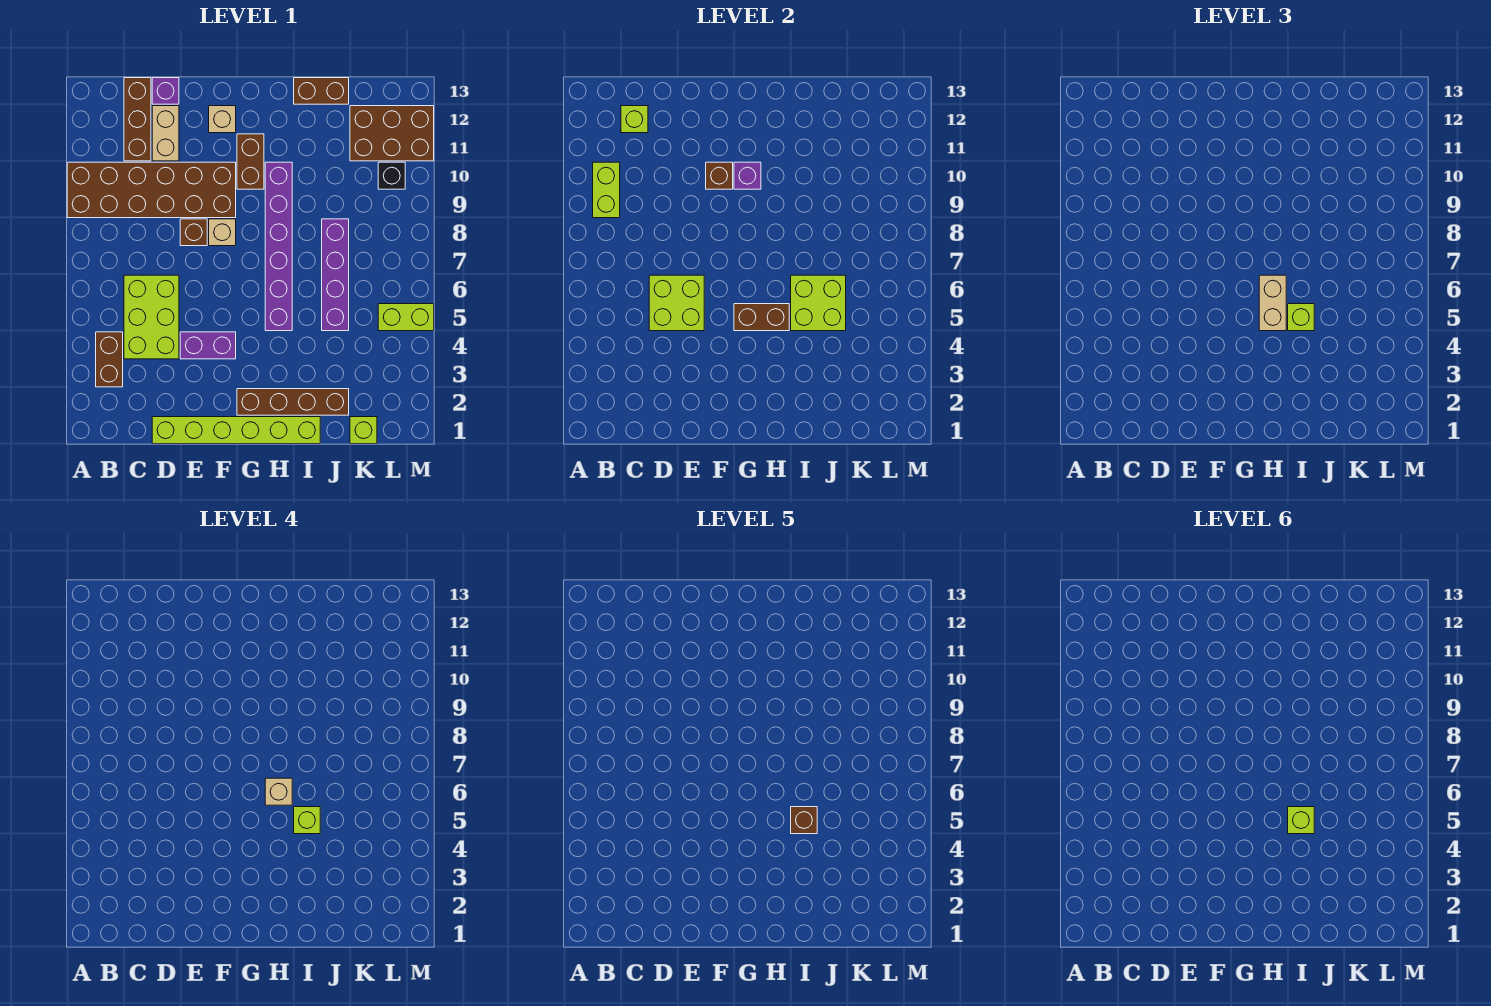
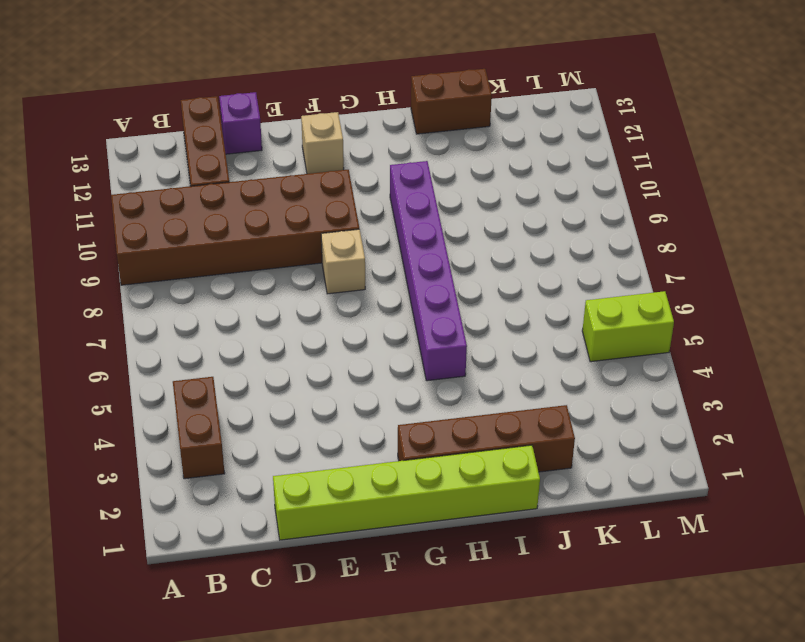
none -> lime brick C4:D6 level 1
none -> tan brick D11:D12 level 1
none -> purple brick E4:F4 level 1
none -> brown brick E8 level 1

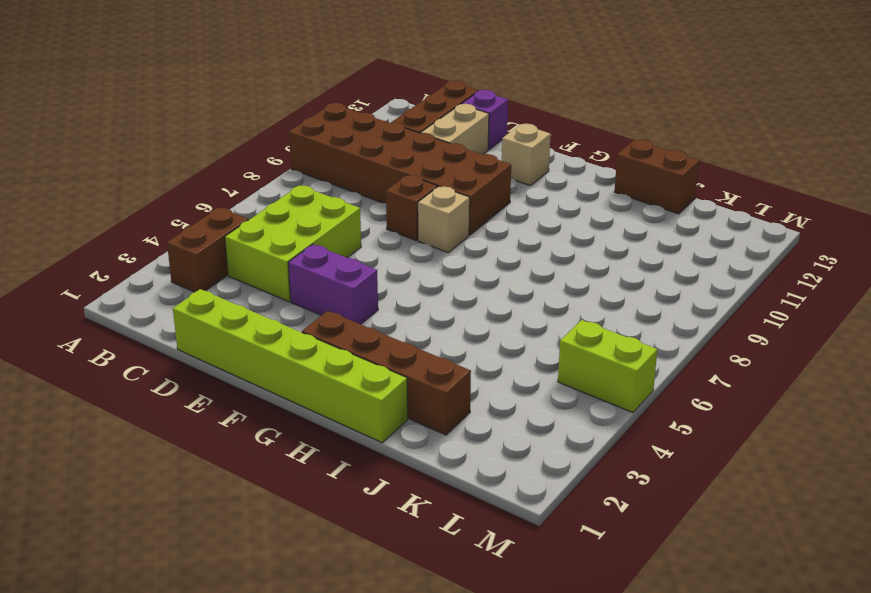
none -> brown brick G10:G11 level 1
none -> purple brick H5:H10 level 1
none -> purple brick J5:J8 level 1
none -> lime brick K1 level 1

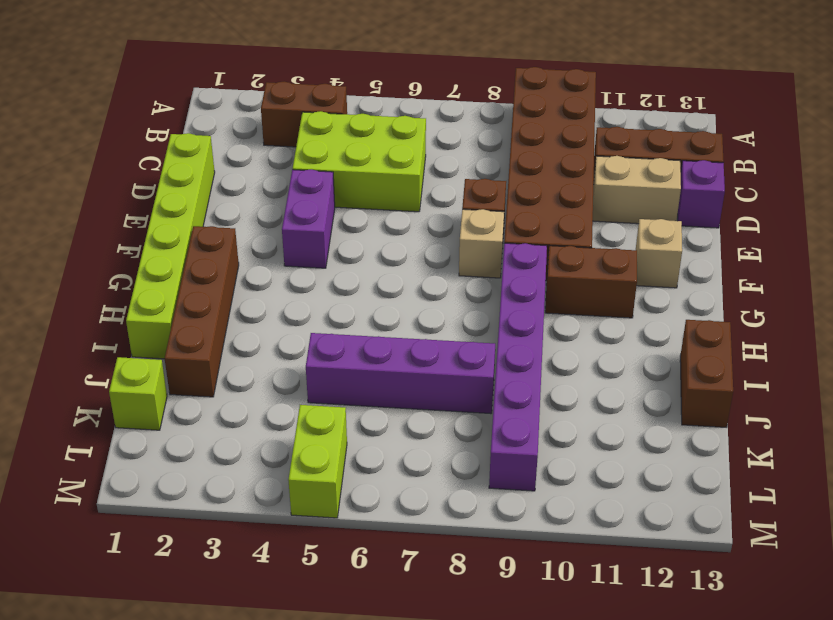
purple brick G9:L9 level 1 -> purple brick H5:H10 level 1
none -> brown brick K11:M12 level 1
none -> black brick L10 level 1
none -> lime brick B9:B10 level 2
none -> lime brick C12 level 2

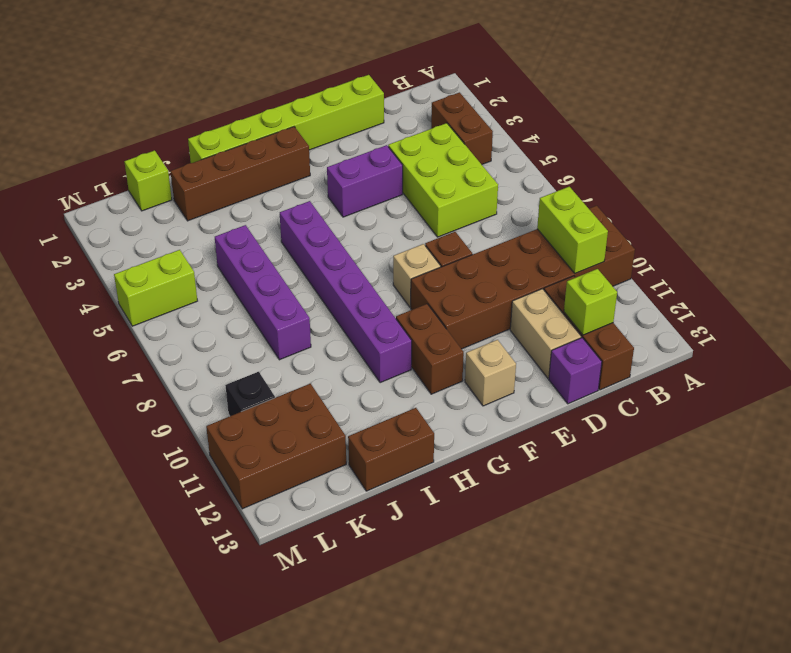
none -> lime brick D5:E6 level 2
none -> brown brick F10 level 2
none -> brown brick G5:H5 level 2
none -> purple brick G10 level 2

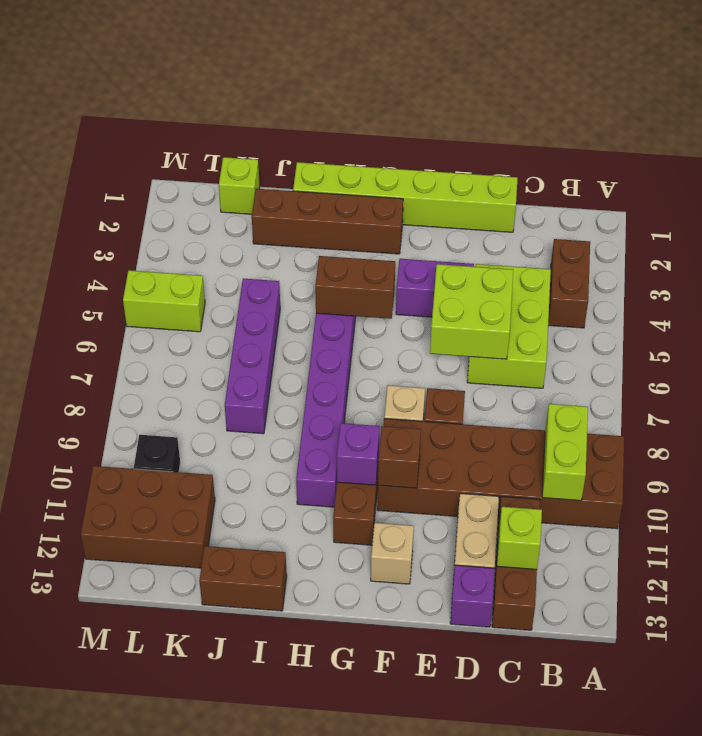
none -> lime brick I5:J6 level 2
none -> tan brick H5:H6 level 3
none -> lime brick I5 level 3
none -> tan brick H6 level 4

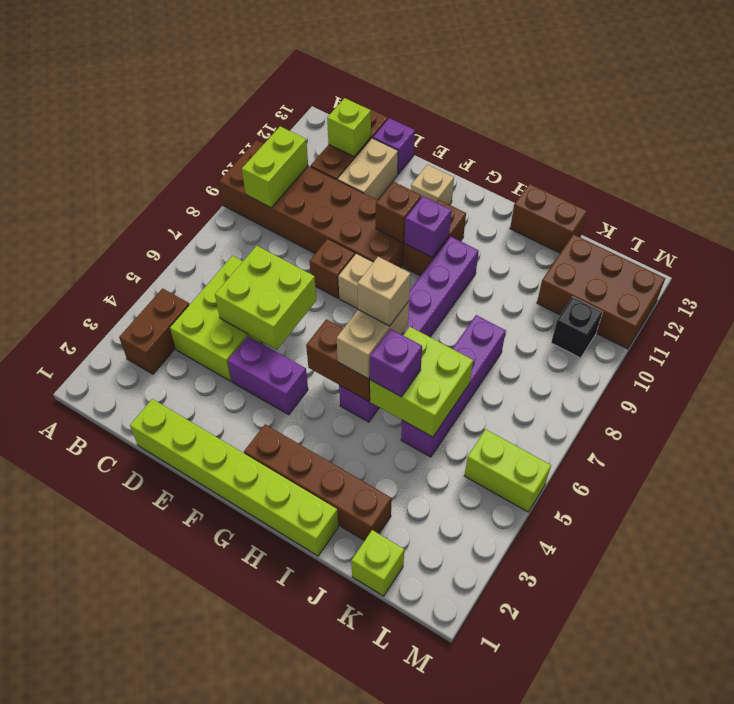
purple brick I5 level 3 -> lime brick I5 level 3
none -> lime brick I5 level 4
none -> brown brick I5 level 5
none -> lime brick I5 level 6

